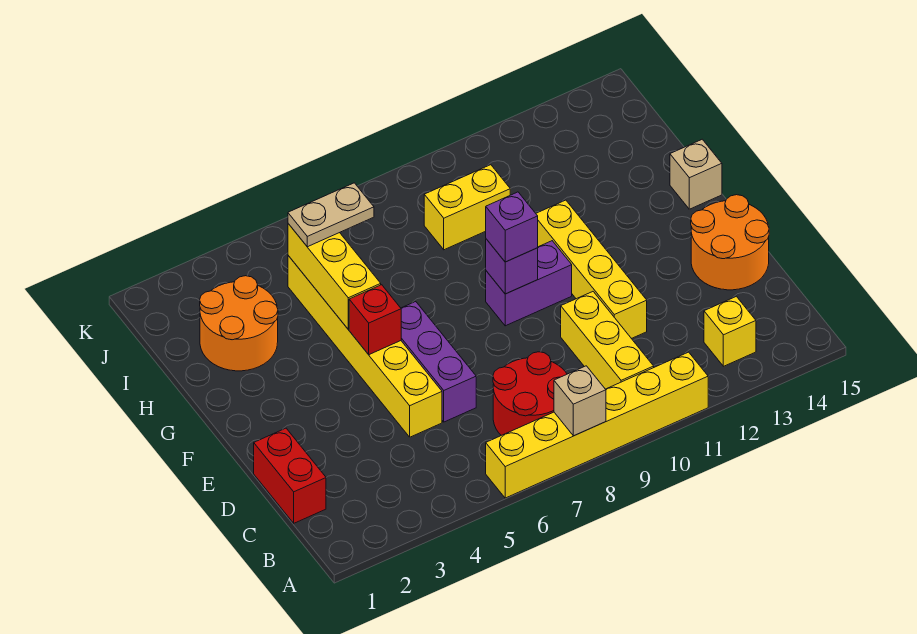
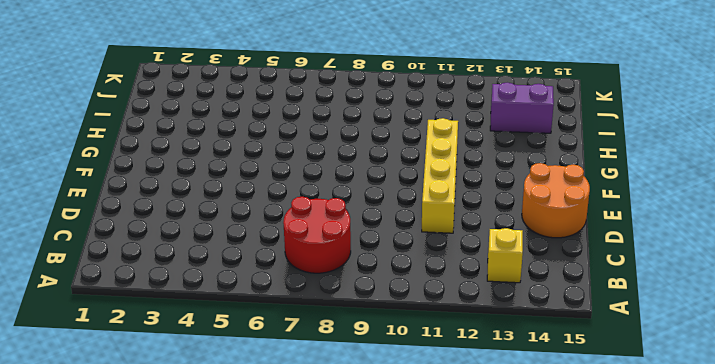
purple brick I13:I14 level 1 -> purple brick F9:F10 level 1
none -> yellow brick A6:A11 level 1
none -> yellow brick B10:D10 level 1
none -> red brick C1:D1 level 1

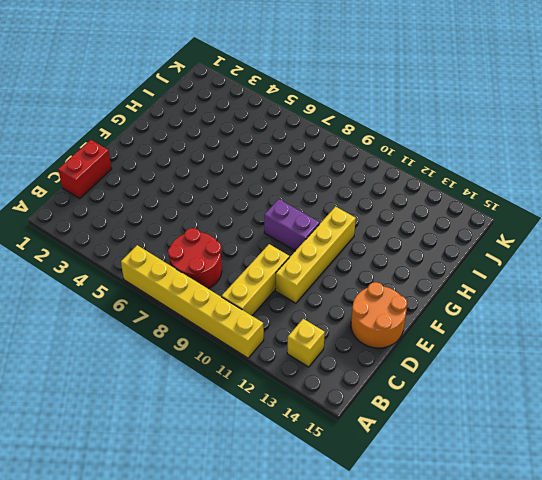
none -> yellow brick D5:I5 level 1
none -> purple brick D6:F6 level 1
none -> tan brick G15 level 1

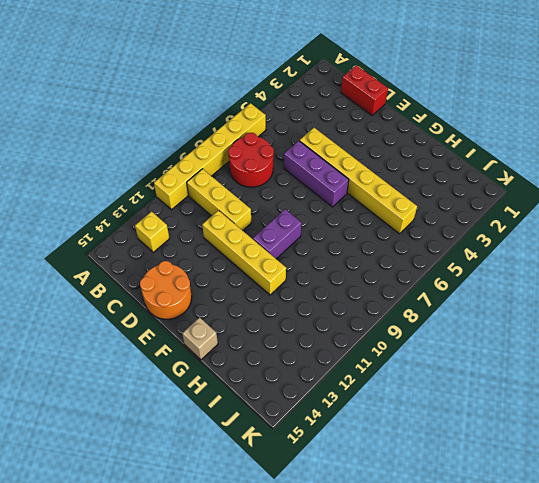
none -> orange round brick H2:I3 level 1
none -> yellow brick I9:I10 level 1
none -> tan brick A8 level 2

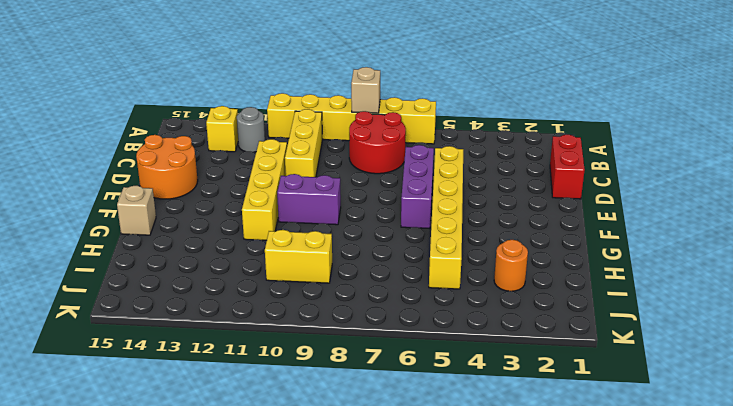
grey round brick B12 level 1 -> none
orange round brick I3 level 1 -> orange round brick H2:I3 level 1
none -> red brick F5 level 2
none -> purple brick F9 level 2
none -> yellow brick G5:I5 level 2

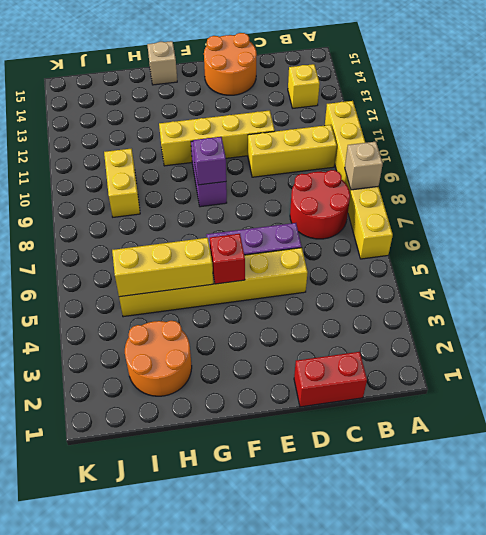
none -> purple brick F9 level 3
none -> tan plate I5:I6 level 3

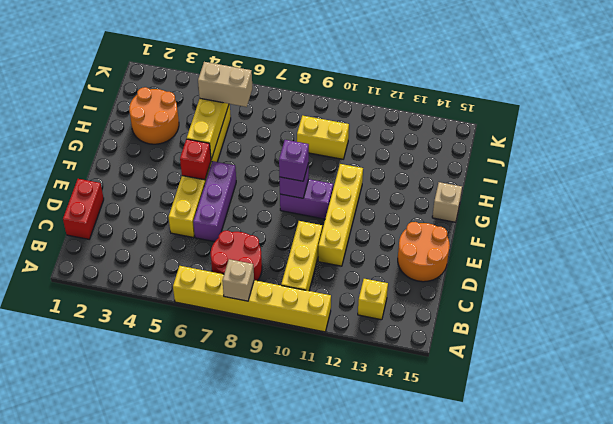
tan brick I5:I6 level 3 -> tan plate I5:I6 level 3

